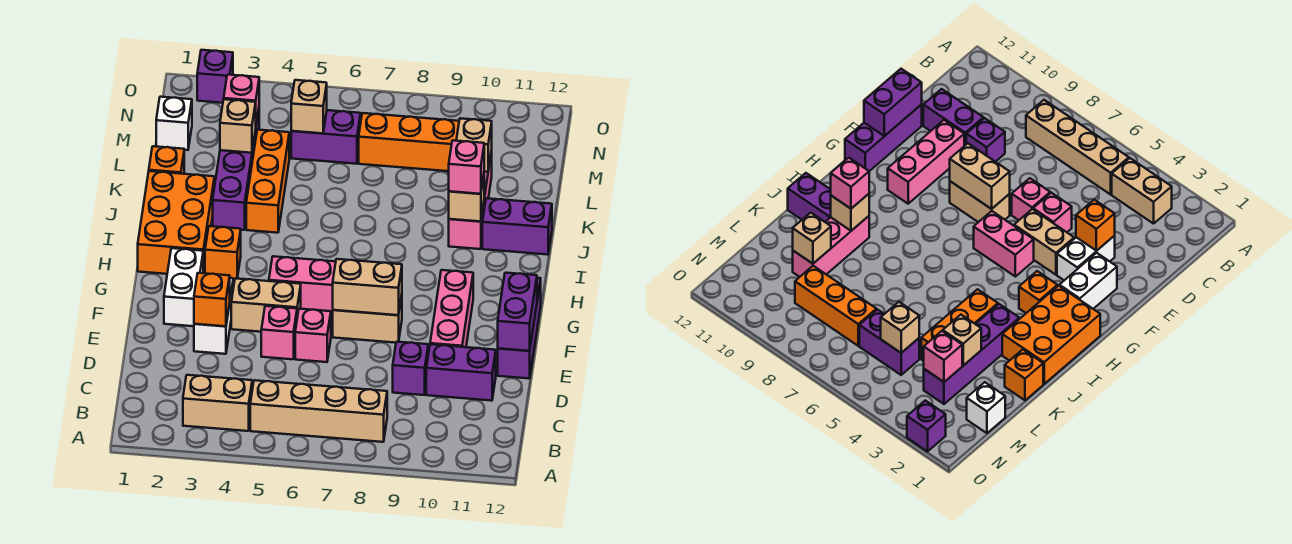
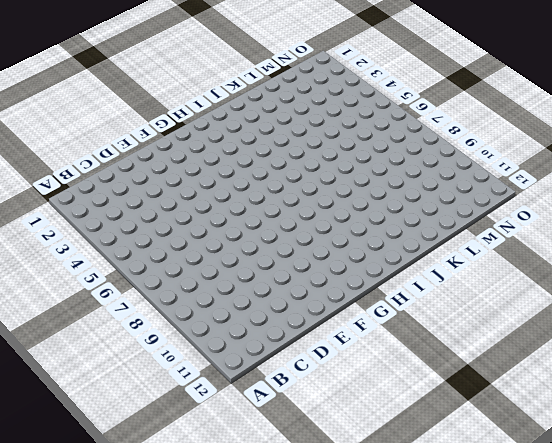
none -> tan brick B3:B4 level 1
none -> tan brick B5:B8 level 1
none -> purple brick D9 level 1
none -> purple brick D10:D11 level 1

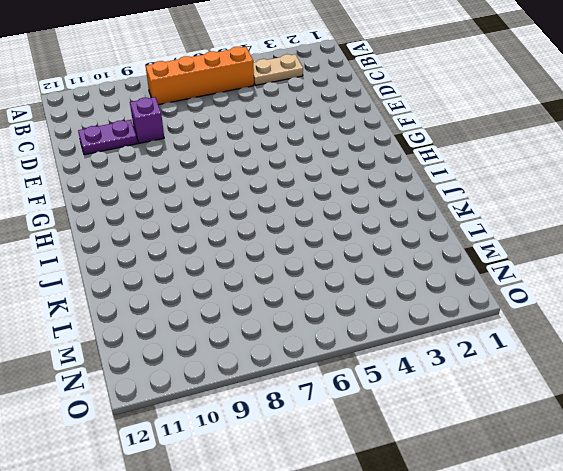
tan plate B3:B4 level 1 -> tan brick B3:B4 level 1
orange brick B5:B8 level 1 -> tan brick B5:B8 level 1
purple plate D10:D11 level 1 -> purple brick D10:D11 level 1
none -> white brick E3:F3 level 1
none -> pink brick E5 level 1
none -> pink brick E6 level 1
none -> pink brick E10:G10 level 1

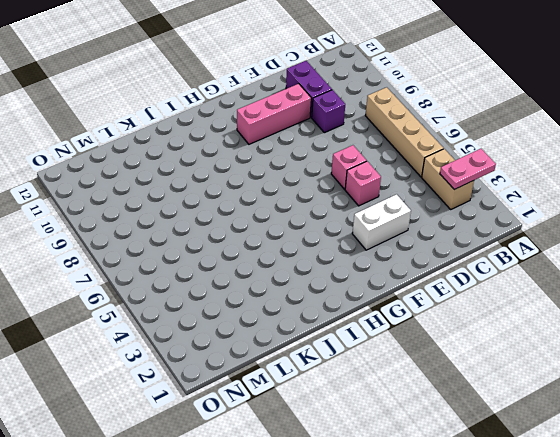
pink plate A3:B3 level 2 -> none
none -> purple brick E12:G12 level 1
none -> white brick F2:G2 level 1
none -> tan brick F4:F5 level 1
none -> tan brick F7:F8 level 1

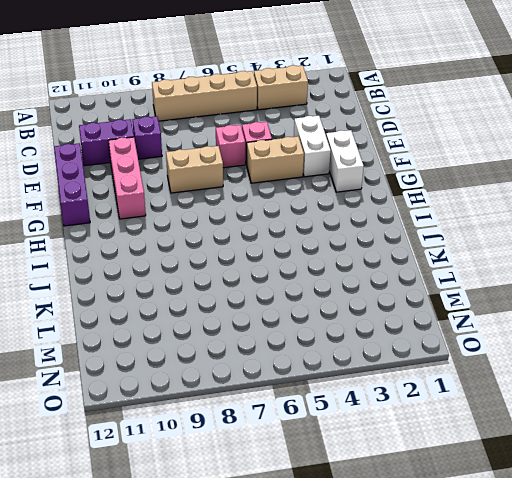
none -> pink brick G5:G6 level 1
none -> orange brick H1:J2 level 1
none -> orange brick H3 level 1
none -> purple brick J3:M3 level 1

